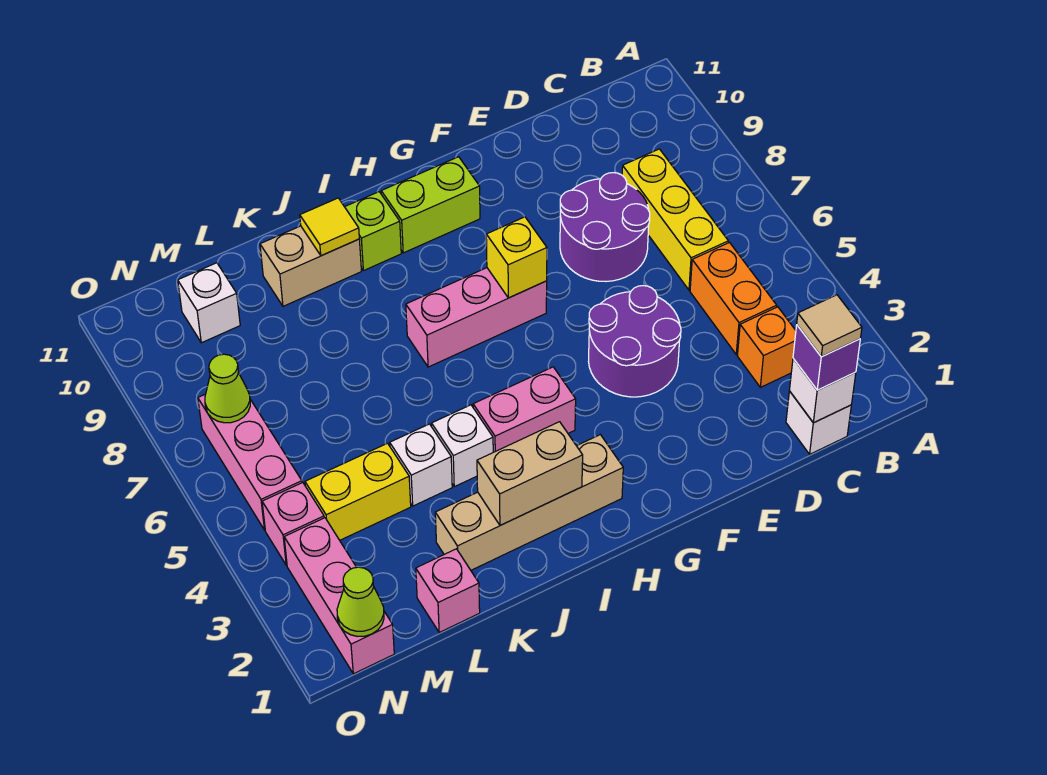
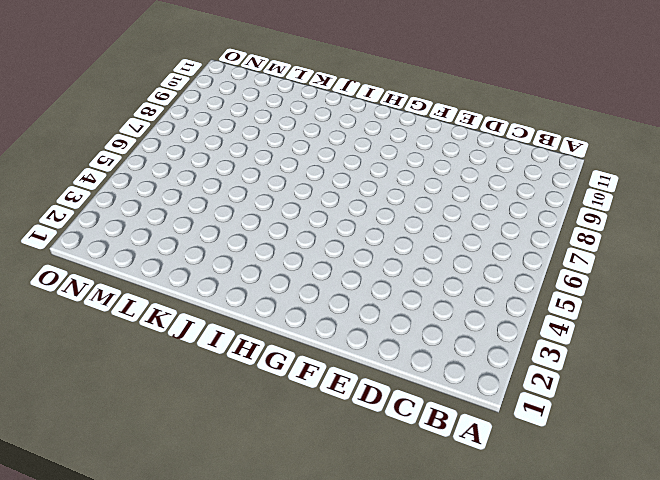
none -> white brick C1 level 1
none -> orange brick C3 level 1
none -> orange brick C4:C5 level 1

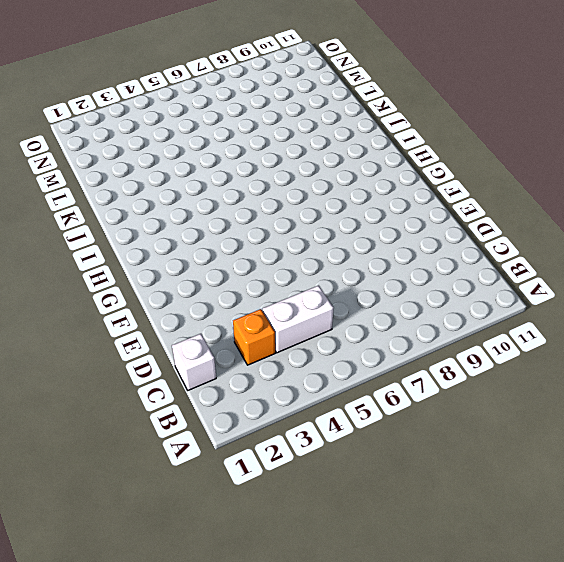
white brick C4:C5 level 1 -> orange brick C4:C5 level 1
none -> yellow brick C6:C8 level 1
none -> purple round brick D7:E8 level 1
none -> purple round brick E4:F5 level 1

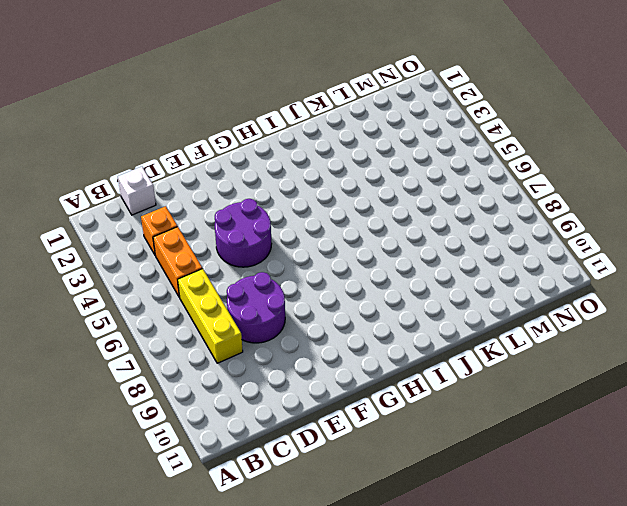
none -> pink brick G7:I7 level 1
none -> lime brick G10:H10 level 1
none -> tan brick H2:K2 level 1

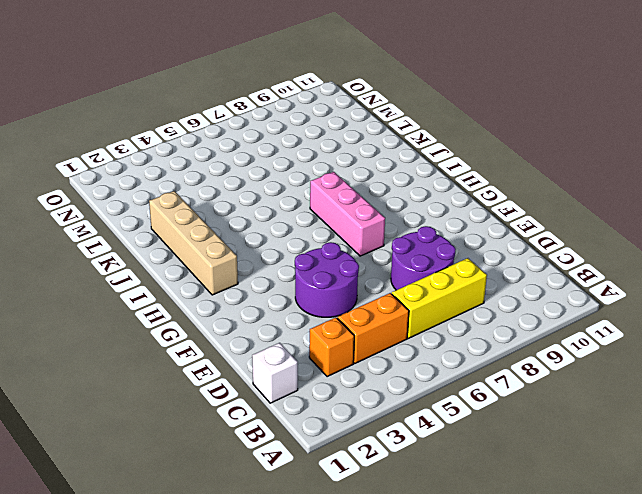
none -> lime brick G10:H10 level 1
none -> pink brick H4:I4 level 1
none -> lime brick I10 level 1

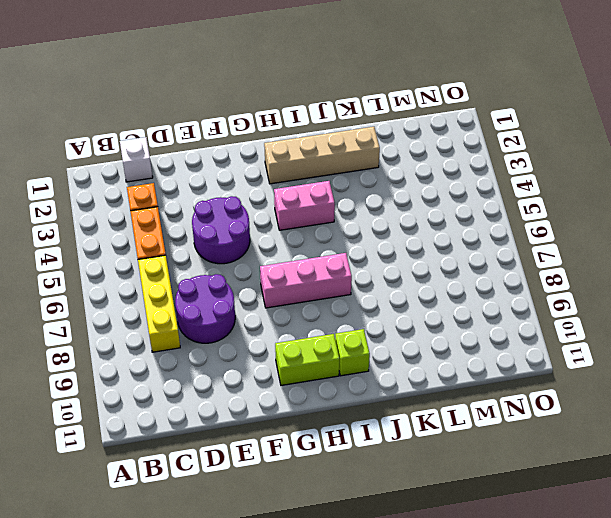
none -> white brick J4 level 1
none -> tan brick J10:K10 level 1
none -> white brick K4 level 1

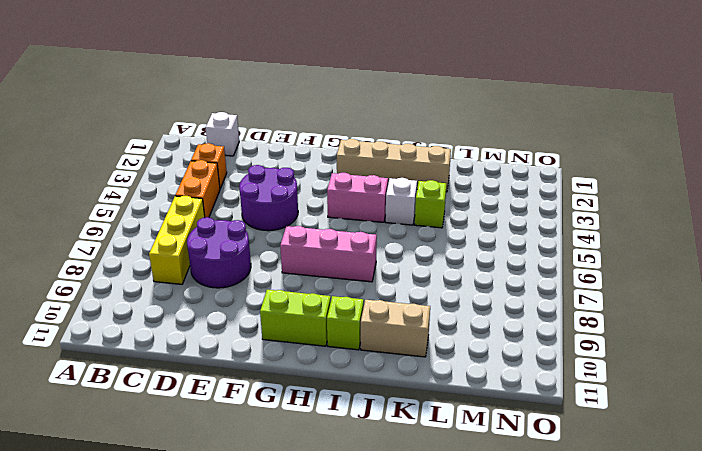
lime brick K4 level 1 -> white brick K4 level 1
none -> pink brick L1 level 1
none -> yellow brick L4:M4 level 1
none -> white brick M10 level 1

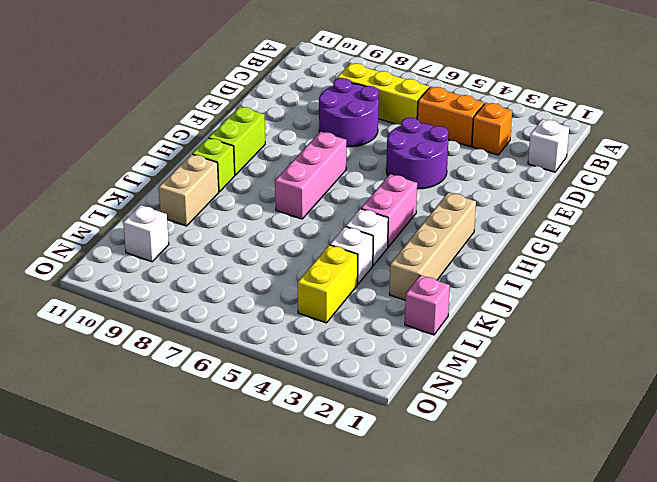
none -> pink brick N1:N3 level 1
none -> pink brick N4 level 1
none -> pink brick N5:N7 level 1

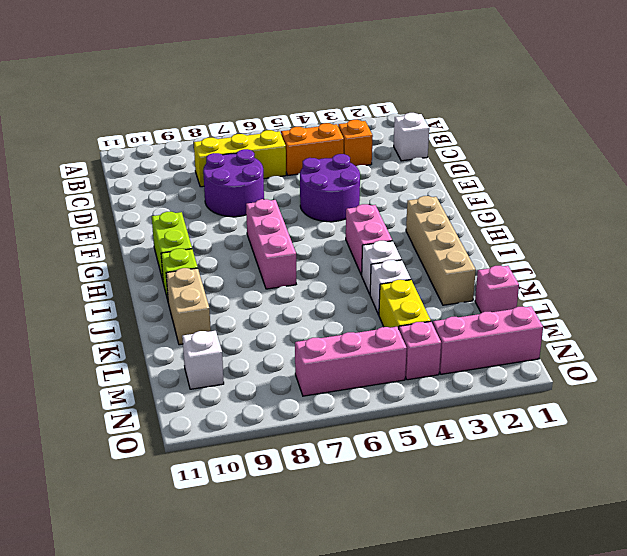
none -> white brick C1 level 2
none -> yellow brick G7 level 2
none -> tan brick I2:J2 level 2

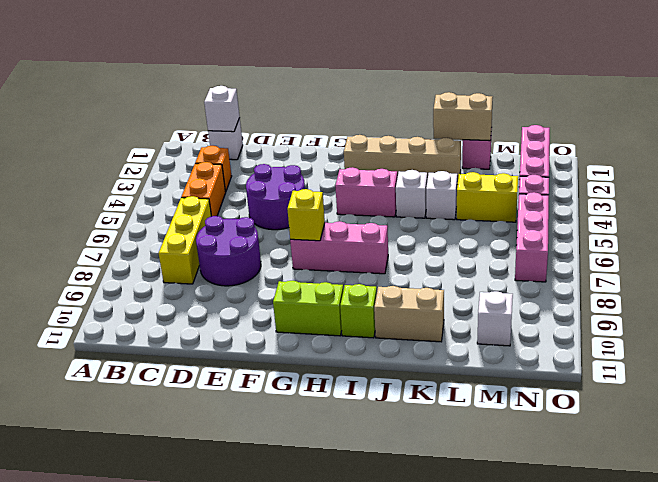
tan brick K1:L1 level 2 -> tan brick I2:J2 level 2
none -> yellow tile J10 level 2
none -> lime cone N1 level 2
none -> lime cone N7 level 2

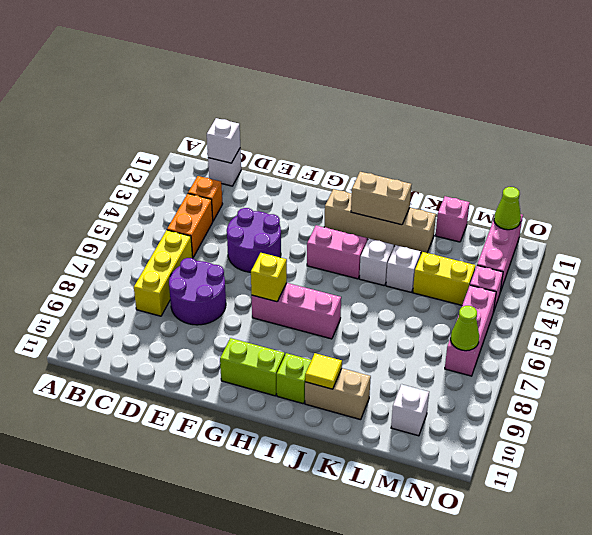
none -> purple brick C1 level 3
none -> tan tile C1 level 4

